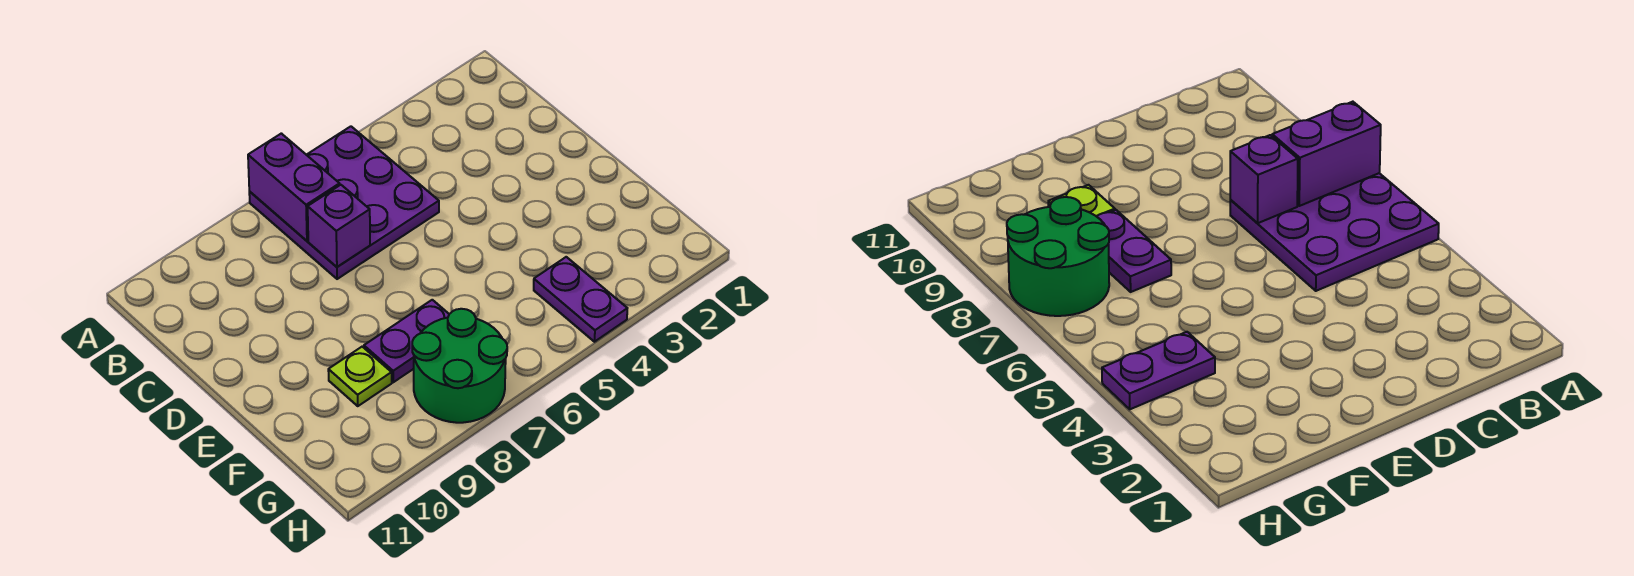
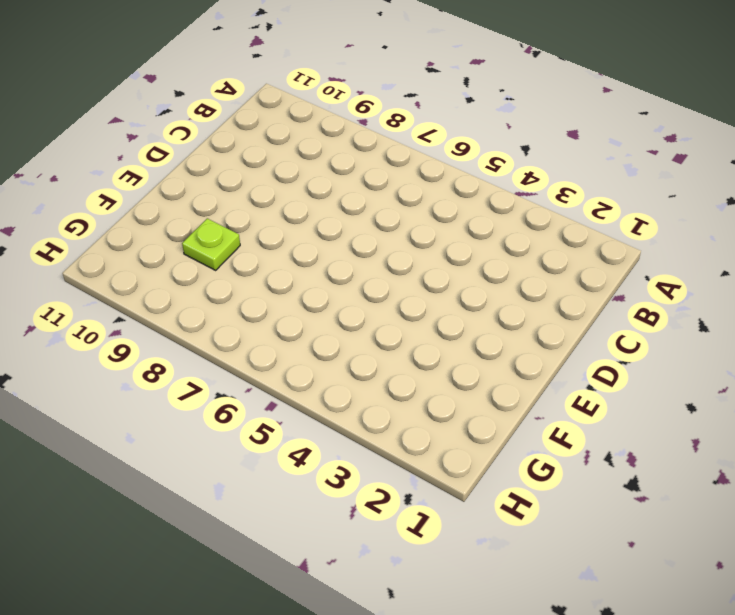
none -> purple plate A5:C7 level 1
none -> purple plate F7:F8 level 1

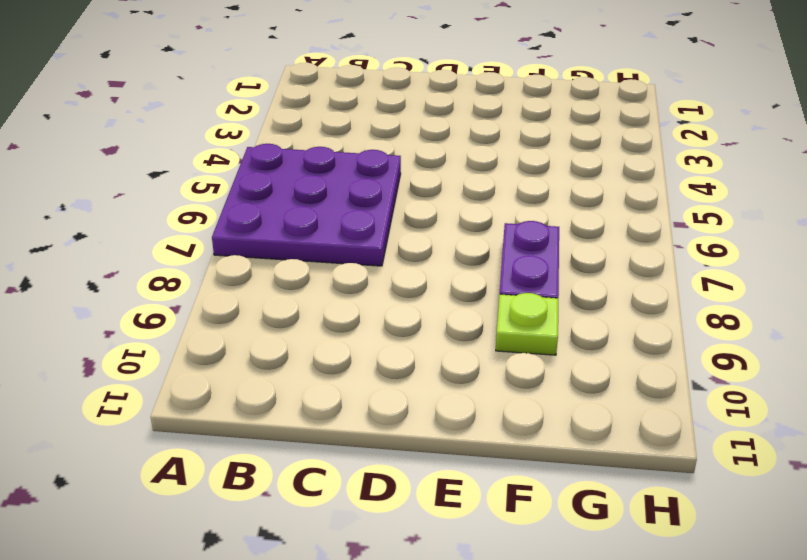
none -> purple plate G4:H4 level 1
none -> green round brick G7:H8 level 1

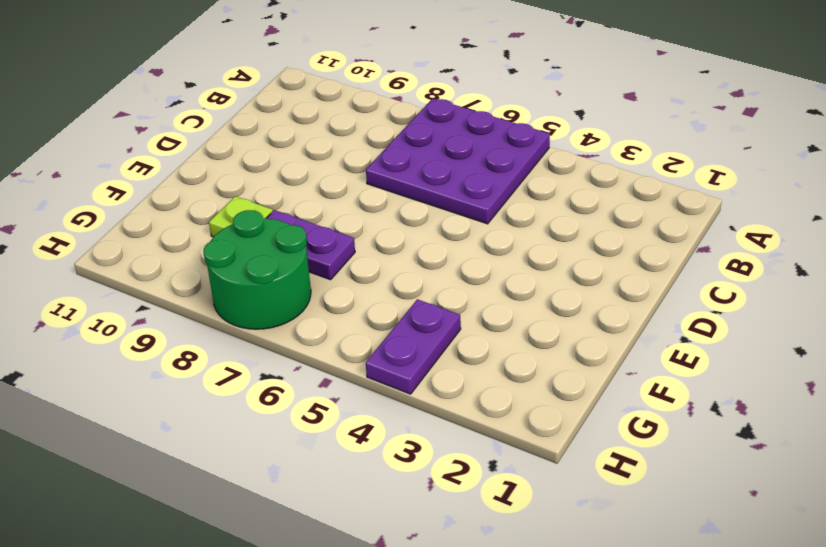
none -> purple brick A7:B7 level 2
none -> purple brick C7 level 2

